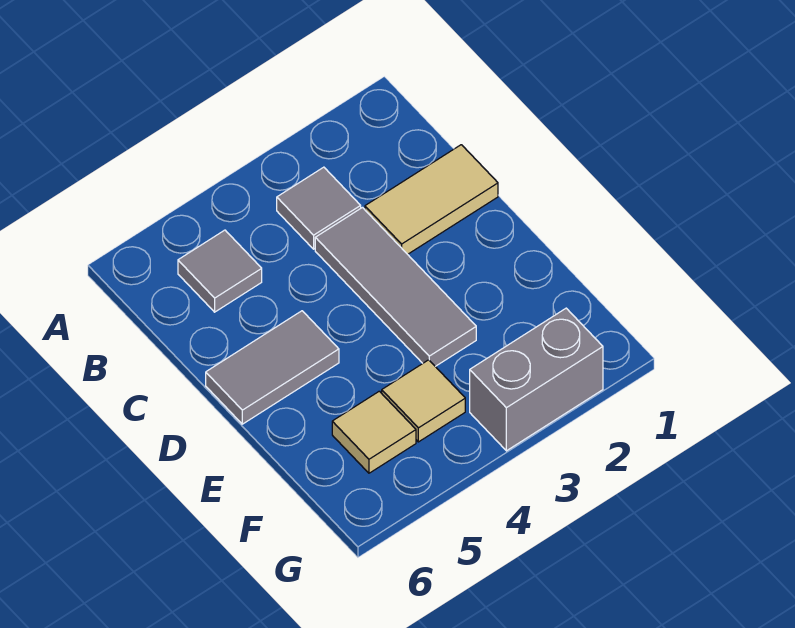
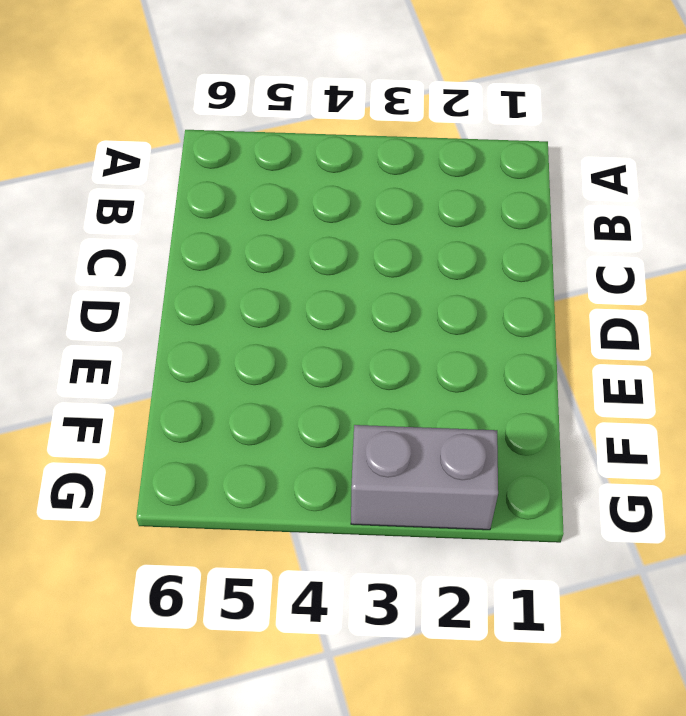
none -> grey tile B3 level 1
none -> grey tile B5 level 1

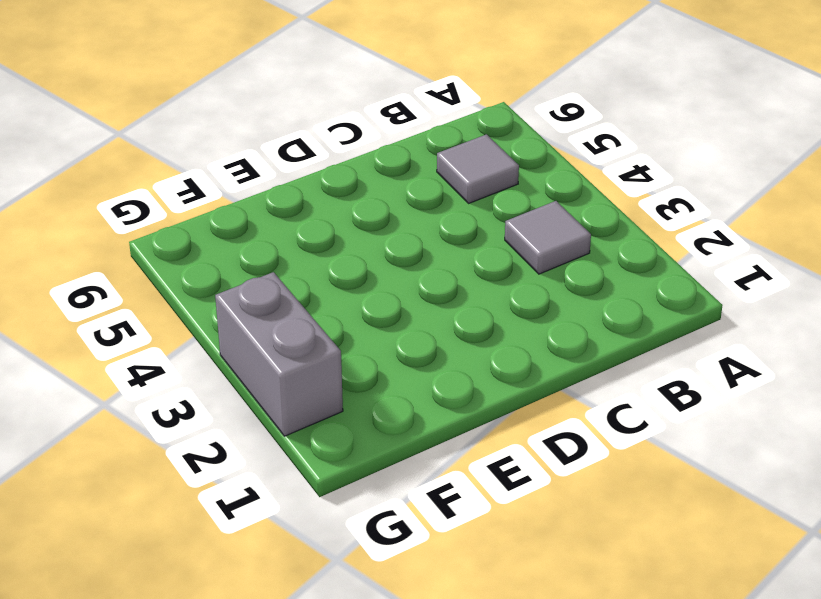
none -> tan tile C1:C2 level 1
none -> grey tile C3:E3 level 1

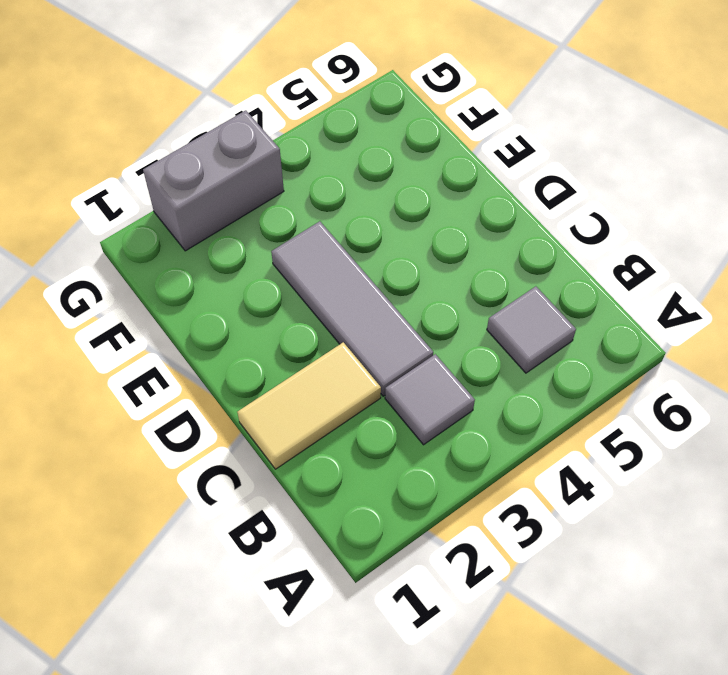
none -> grey tile D5:D6 level 1
none -> tan tile F4 level 1

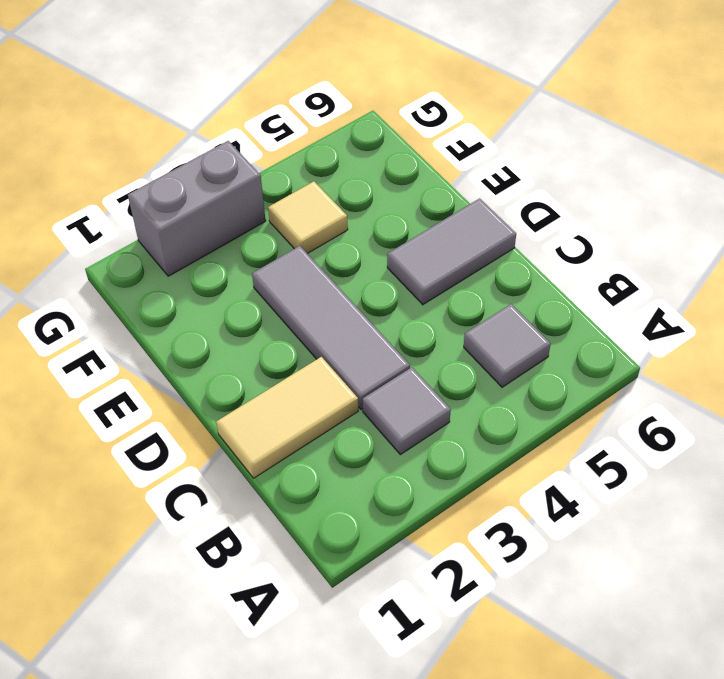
none -> tan tile F5 level 1

